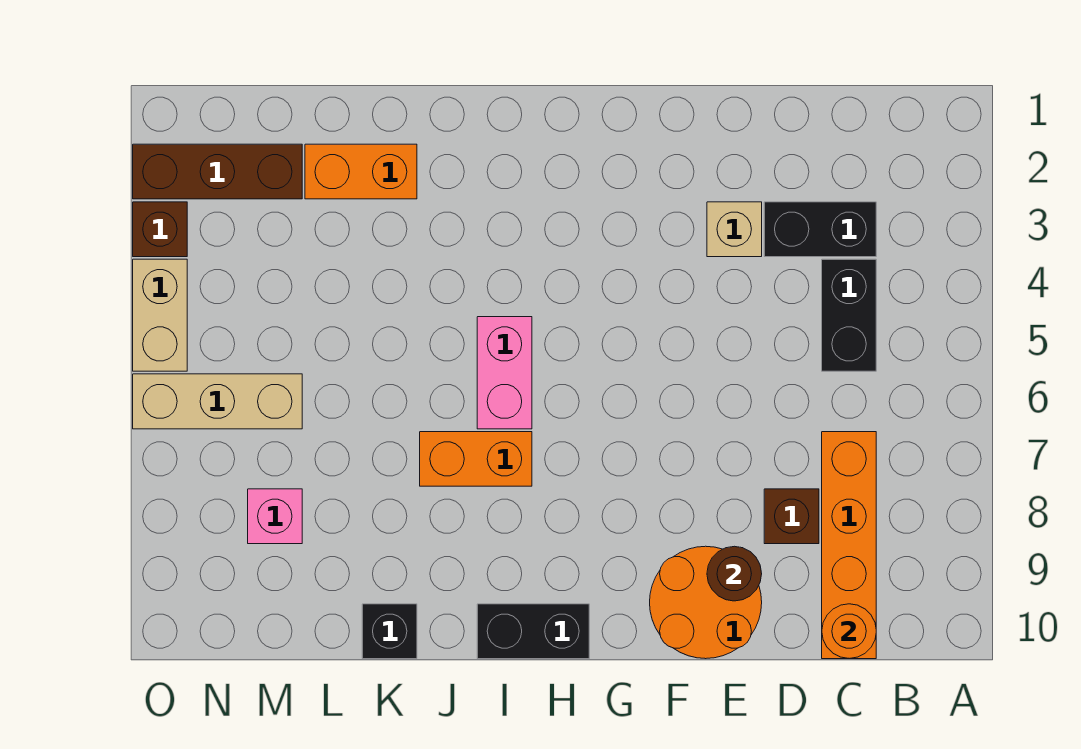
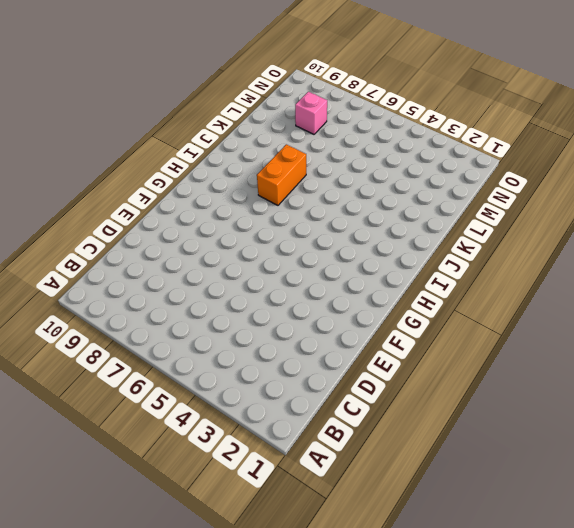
none -> black brick C3:D3 level 1
none -> black brick C4:C5 level 1
none -> orange brick C7:C10 level 1

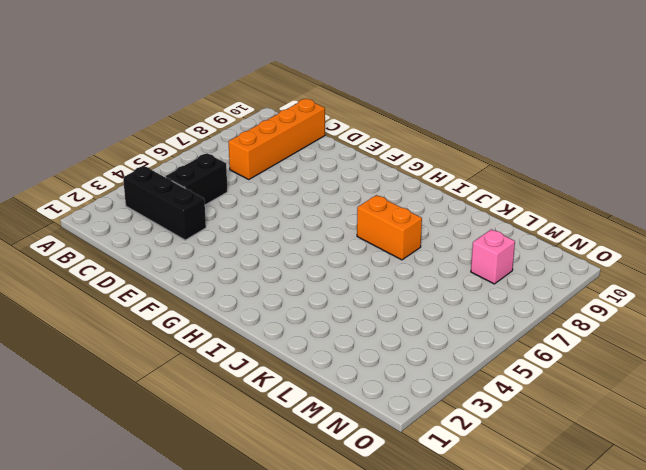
black brick B3:D3 level 1 -> black brick C3:D3 level 1
none -> brown brick D8 level 1
none -> tan brick E3 level 1
none -> orange round brick E9:F10 level 1

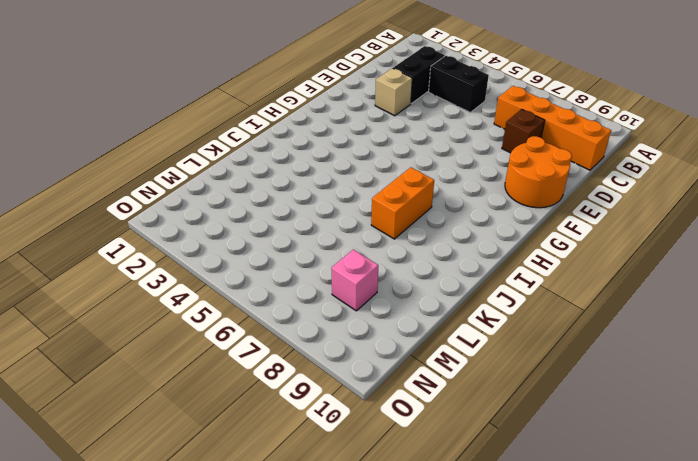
none -> black brick H10:I10 level 1
none -> pink brick I5:I6 level 1
none -> orange brick K2:L2 level 1

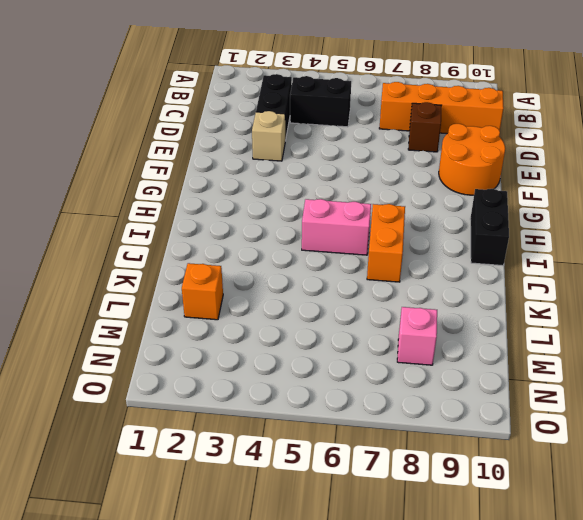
orange brick L2 level 1 -> orange brick K2:L2 level 1
none -> black brick K10 level 1
none -> brown brick M2:O2 level 1
none -> tan brick M6:O6 level 1

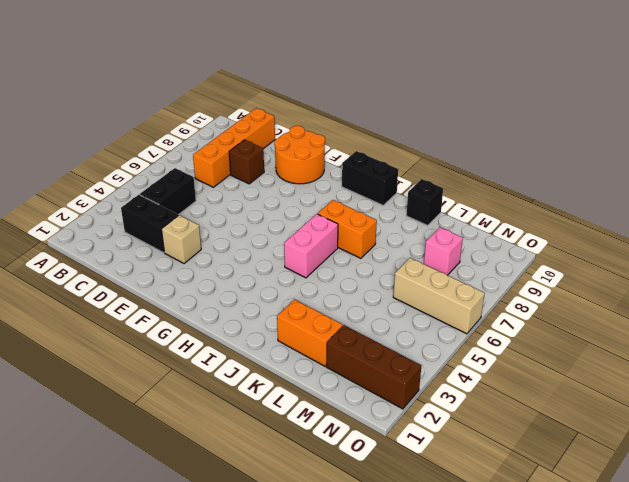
none -> brown brick O3 level 1
none -> tan brick O4:O5 level 1
none -> orange round brick C10 level 2

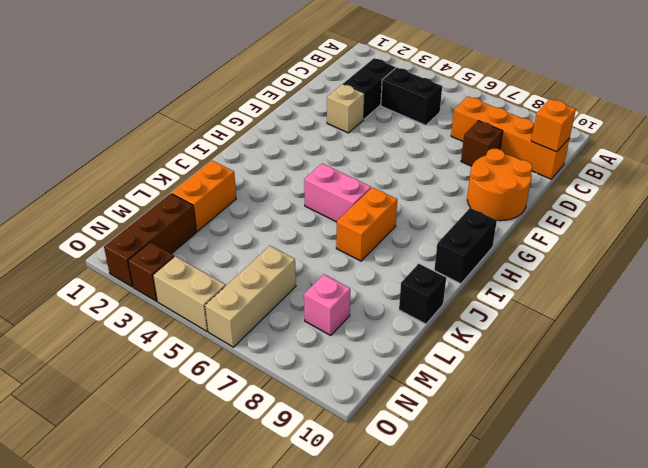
orange brick C10 level 2 -> orange round brick C10 level 2
none -> brown round brick E9 level 2

